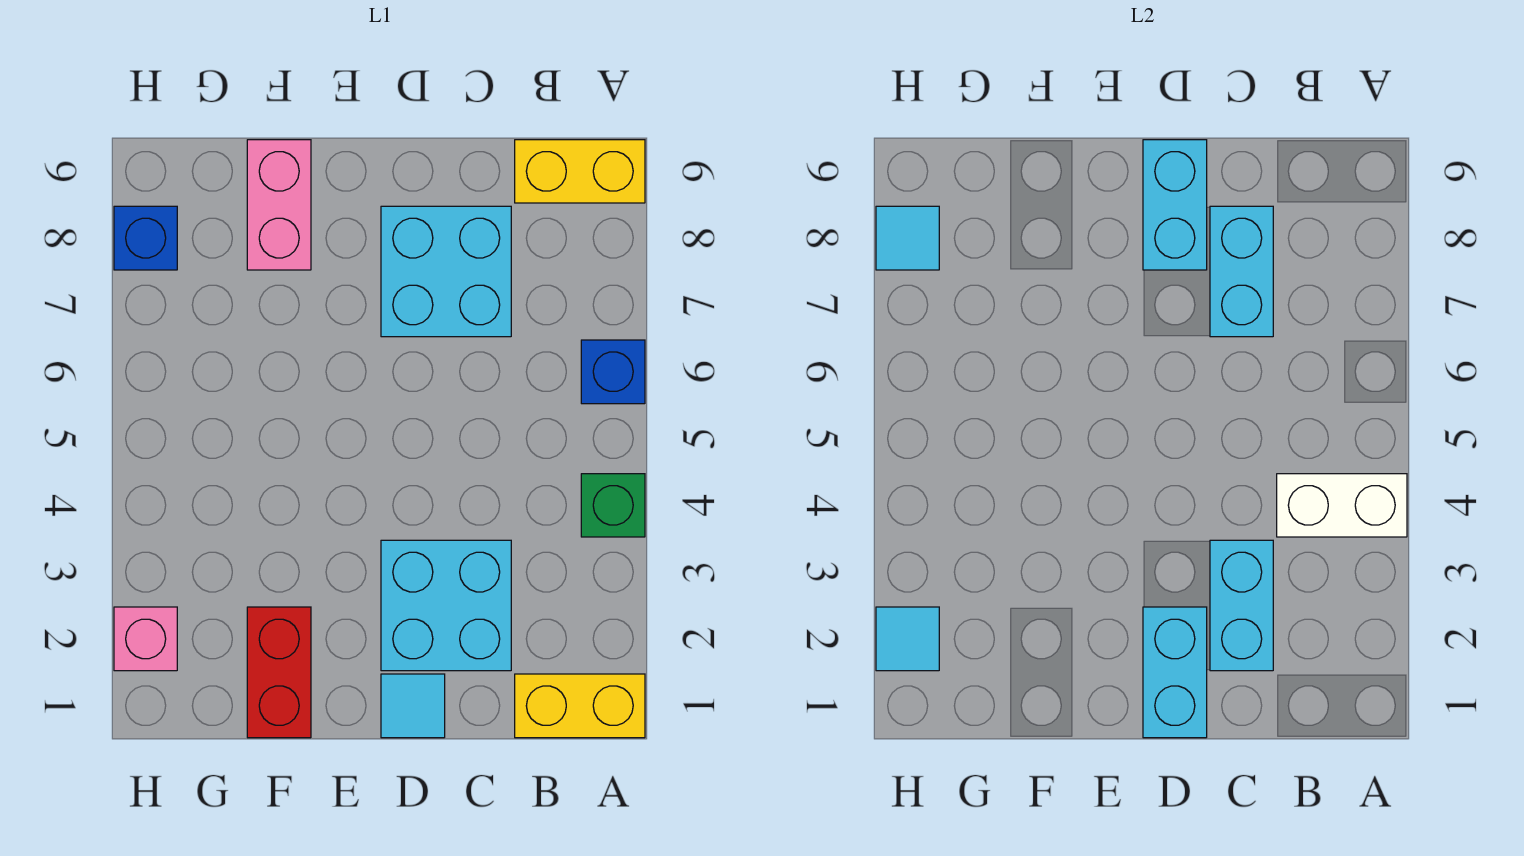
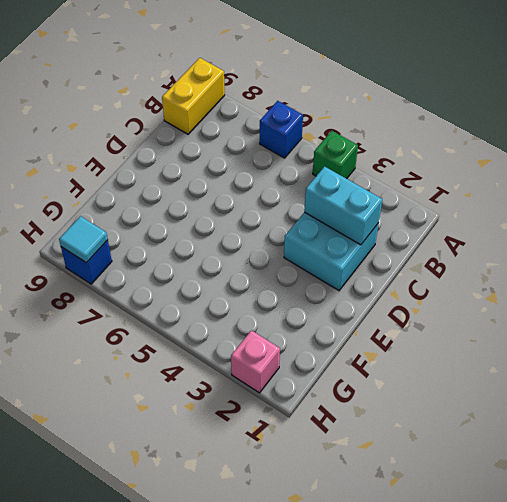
none -> yellow brick A1:B1 level 1
none -> cyan brick C7:D8 level 1
none -> cyan tile D1 level 1

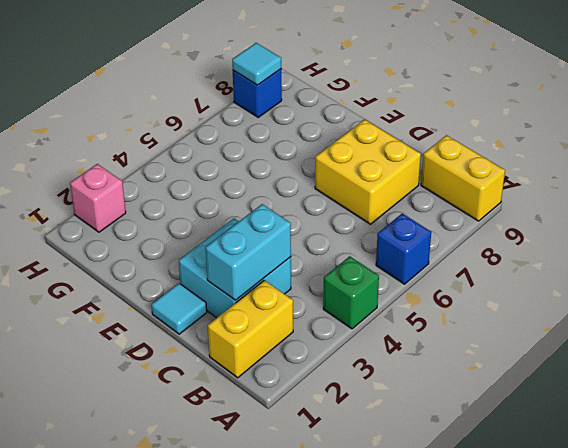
yellow brick B1:B2 level 1 -> yellow brick A1:B1 level 1
yellow brick C7:D8 level 1 -> cyan brick C7:D8 level 1
none -> red brick F1:F2 level 1
none -> pink brick F8:F9 level 1
none -> white brick A4:B4 level 2

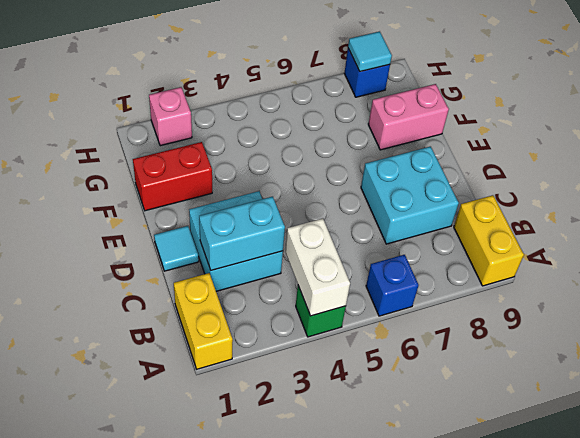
none -> cyan brick C7:C8 level 2
none -> cyan brick D1:D2 level 2
none -> cyan brick D8:D9 level 2

